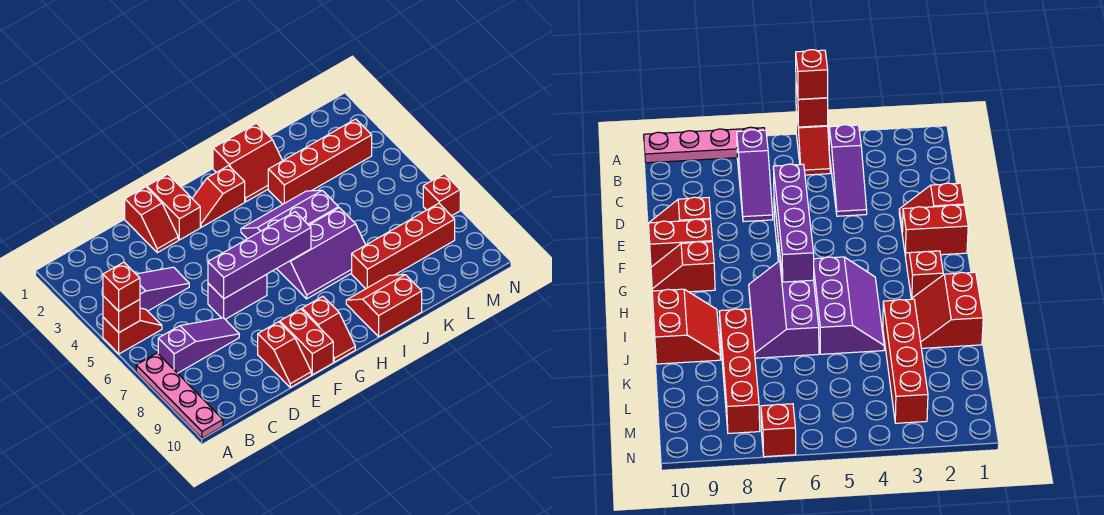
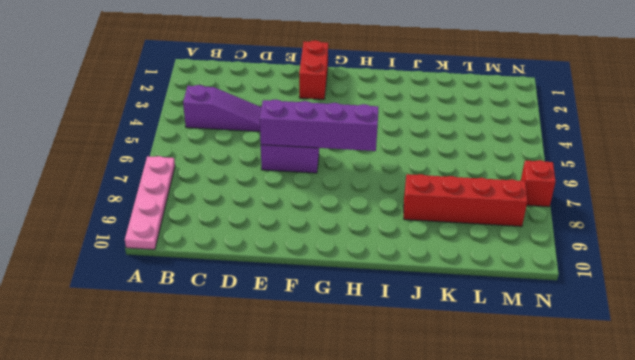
none -> red slope A5:B5 level 1 top A
none -> purple slope B7:D7 level 1 top B
none -> red slope E1:E2 level 1 top 1

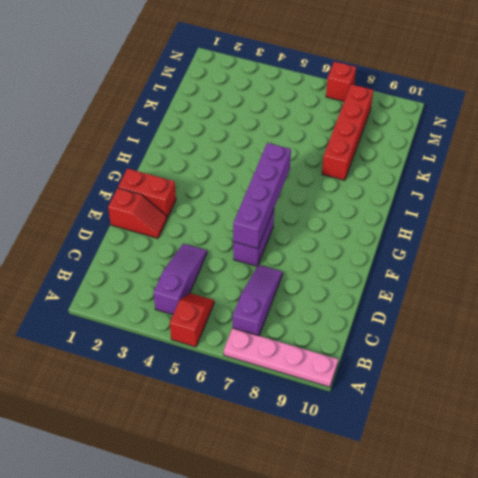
none -> red slope E9:E10 level 1 top 9
none -> red brick F9:F10 level 1
none -> red slope G2:H2 level 1 top H

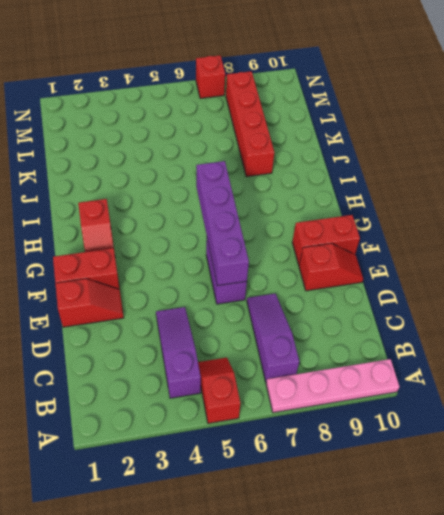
none -> red slope G9:G10 level 1 top 9
none -> purple slope H4:J5 level 1 top 5
none -> purple slope H6:J7 level 1 top 6

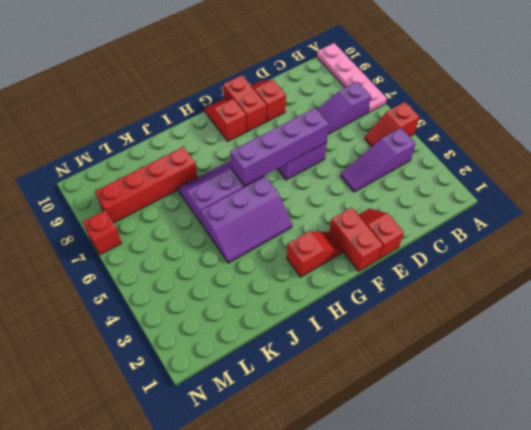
none -> red slope I1:J2 level 1 top 1
none -> red slope I9:J10 level 1 top 10
none -> red brick J3:M3 level 1

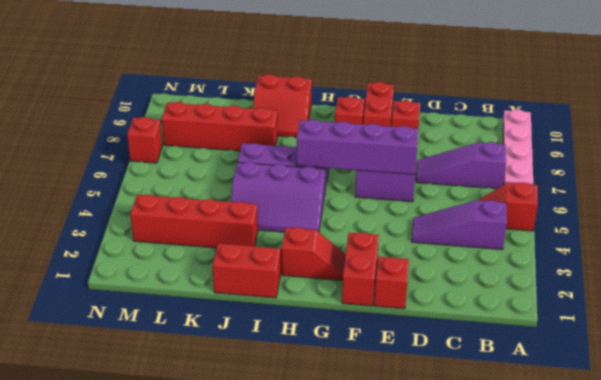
none -> red brick A5 level 2
none -> red brick A5 level 3

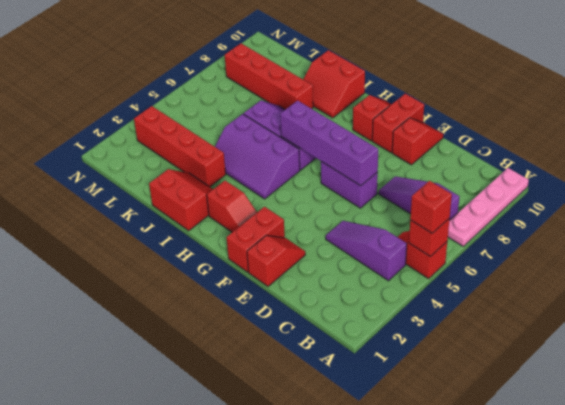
none -> red brick N7 level 1

